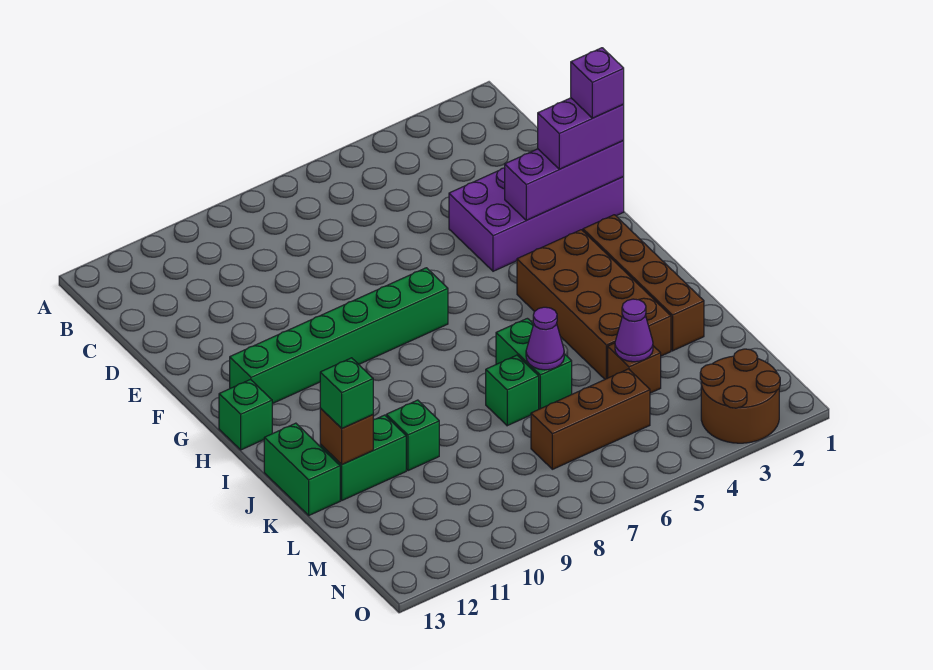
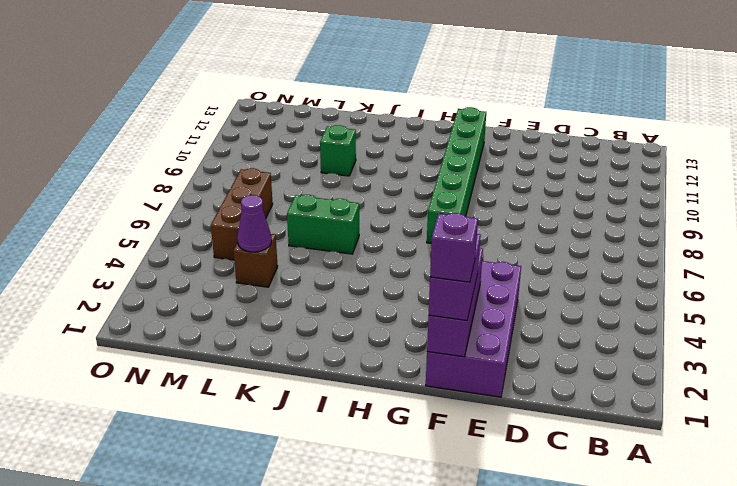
none -> brown brick H2:K2 level 1
none -> brown brick H3:K4 level 1
none -> green brick H13 level 1

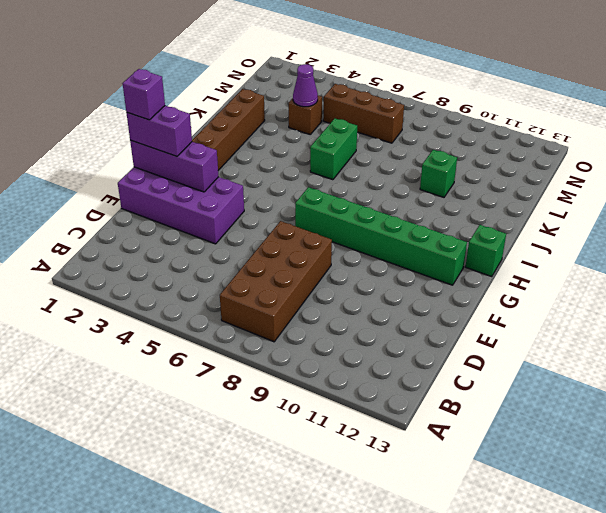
brown brick B7:E8 level 1 -> brown brick H3:K4 level 1
none -> green brick J13:K13 level 1
none -> green brick K7 level 1
none -> green brick K11:K12 level 1

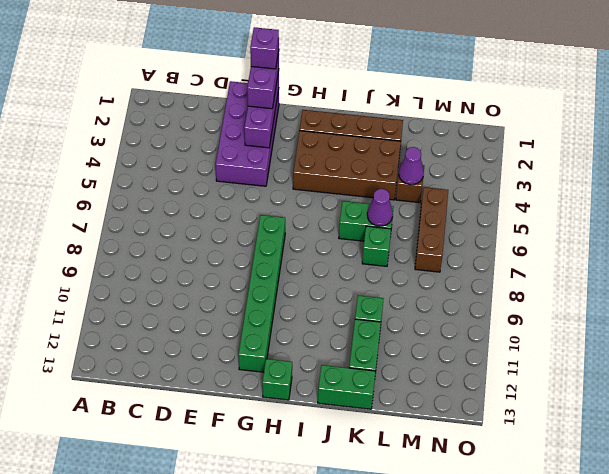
none -> brown round brick N2:O3 level 1
none -> brown brick K12 level 2
none -> green brick K12 level 3

